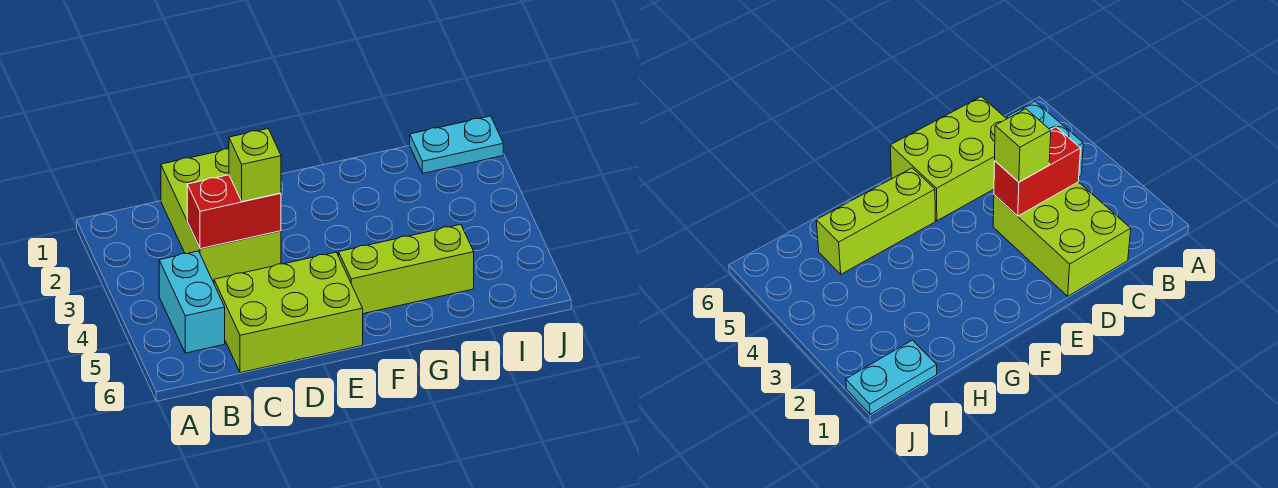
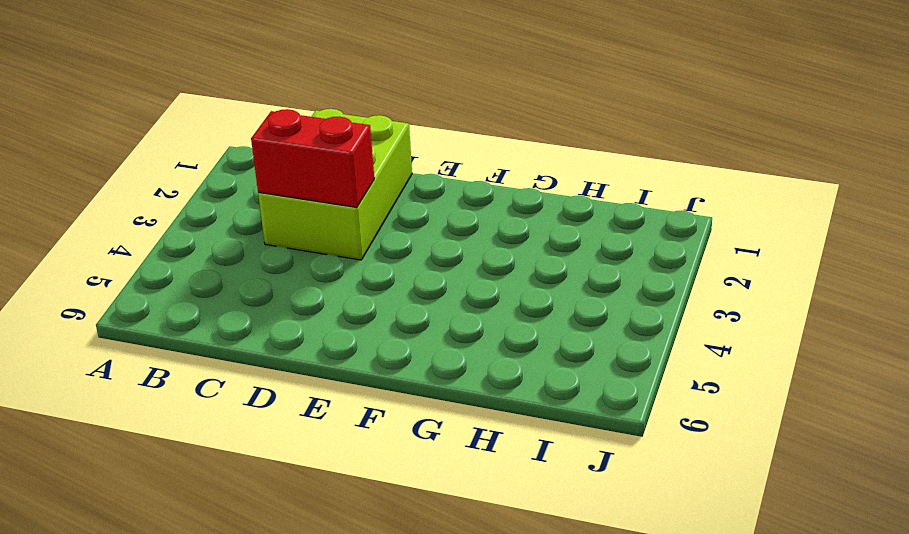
none -> cyan brick B4:B5 level 1
none -> lime brick C5:E6 level 1

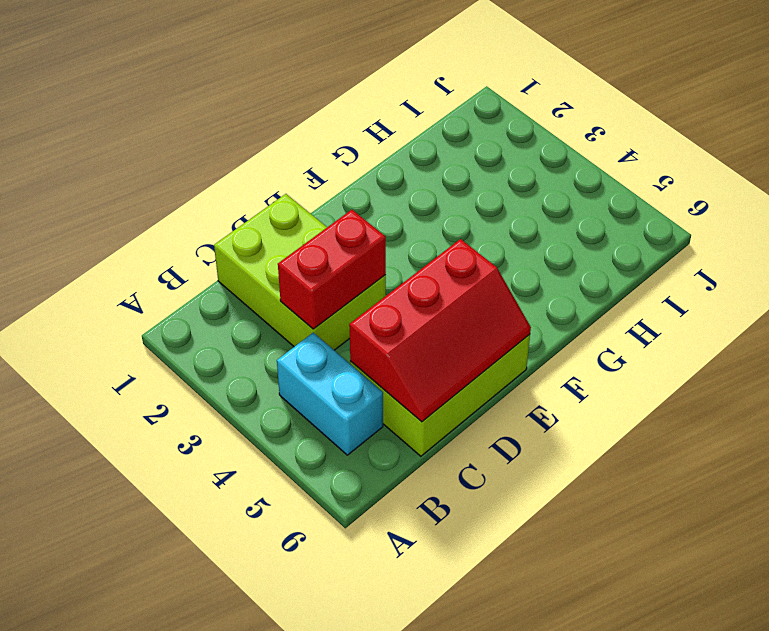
red slope C5:E6 level 2 top 5 -> none
none -> lime brick F5:H5 level 1
none -> cyan plate I1:J1 level 1

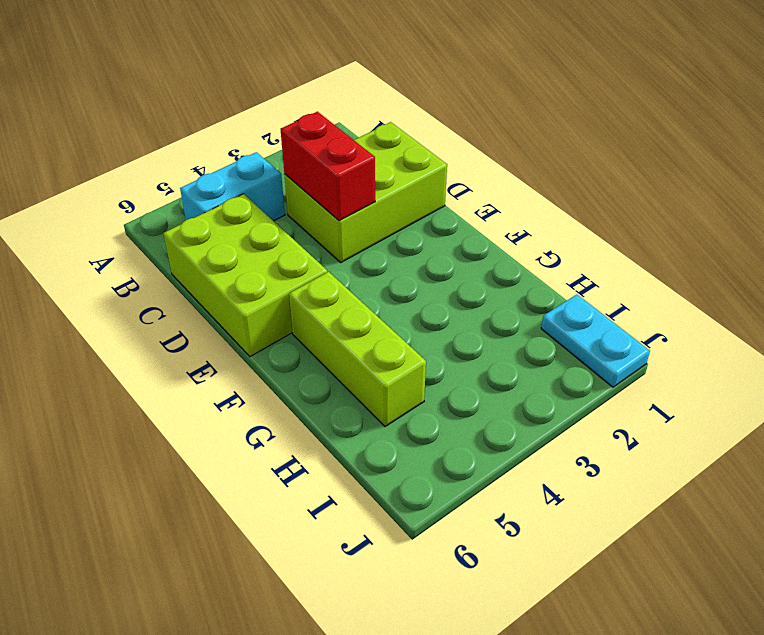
none -> lime brick D3 level 3

